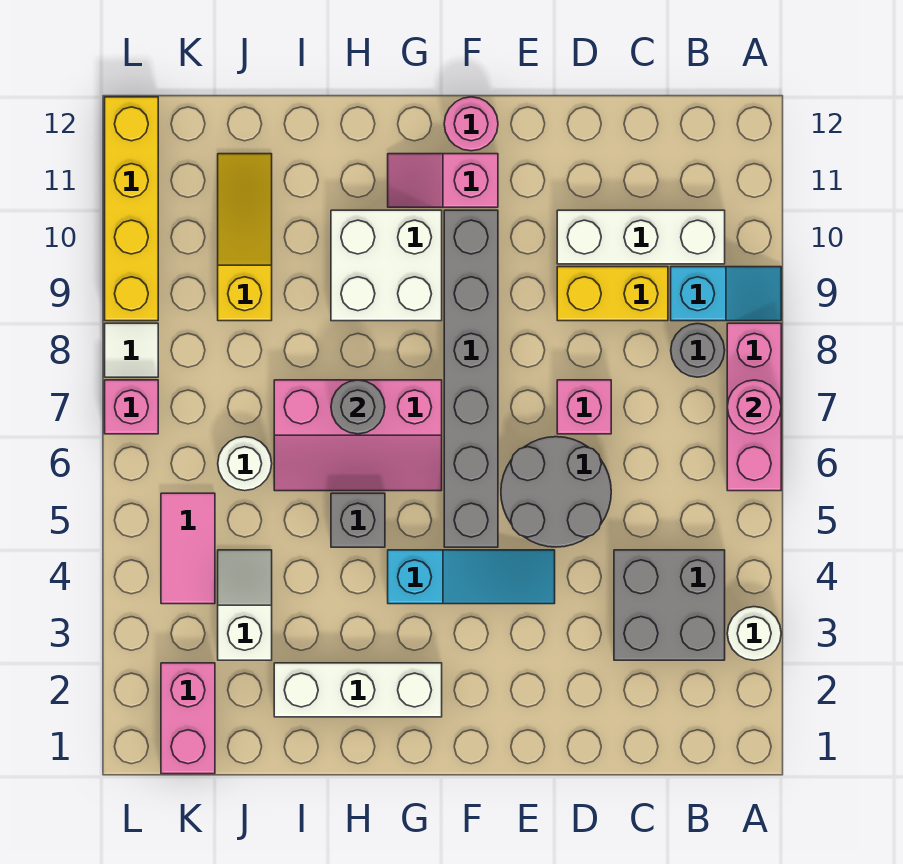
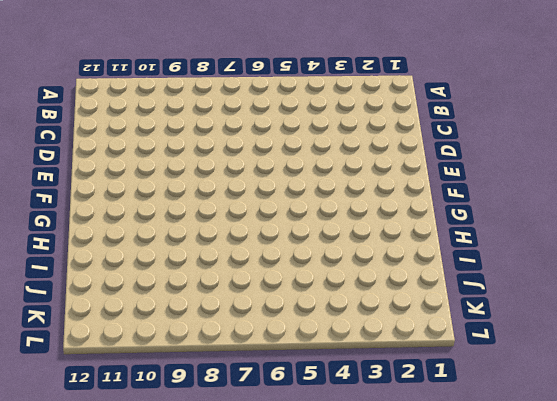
none -> white round brick A3 level 1
none -> pink brick A6:A8 level 1
none -> cyan slope A9:B9 level 1 top B

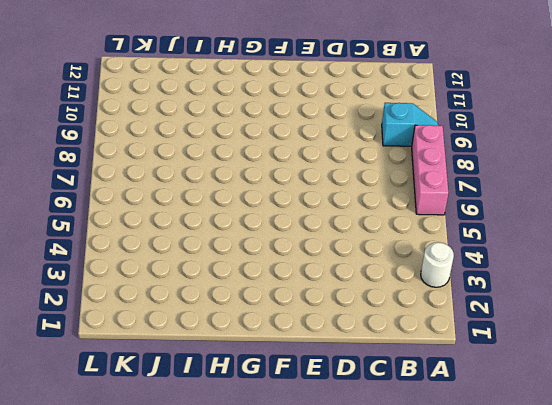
none -> grey brick B3:C4 level 1
none -> grey round brick B8 level 1
none -> white brick B10:D10 level 1

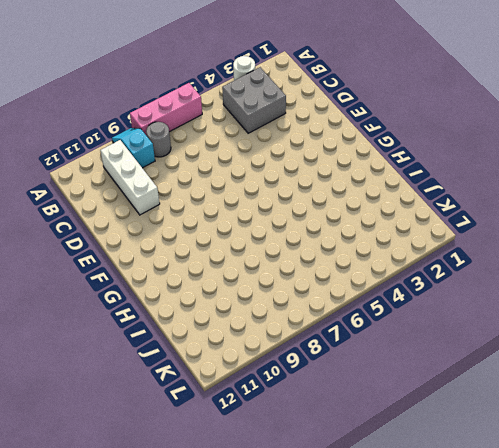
none -> yellow brick C9:D9 level 1
none -> grey round brick D5:E6 level 1
none -> pink brick D7 level 1

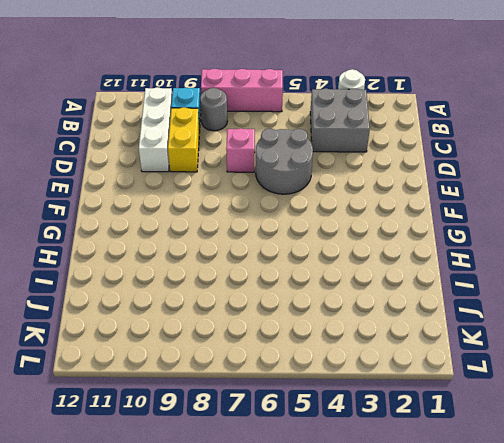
none -> cyan slope E4:G4 level 1 top G
none -> grey brick F5:F10 level 1
none -> pink slope F11:G11 level 1 top F

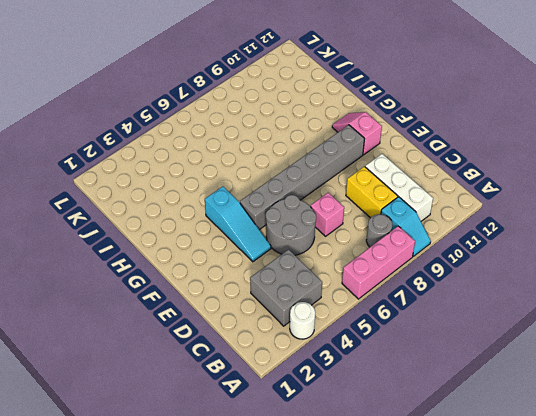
none -> pink round brick F12 level 1
none -> white brick G2:I2 level 1
none -> pink slope G6:I7 level 1 top 7

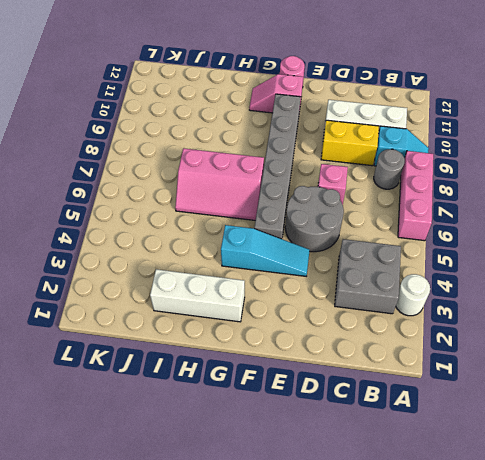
none -> white brick G9:H10 level 1
none -> grey brick H5 level 1
none -> white slope J3:J4 level 1 top 3

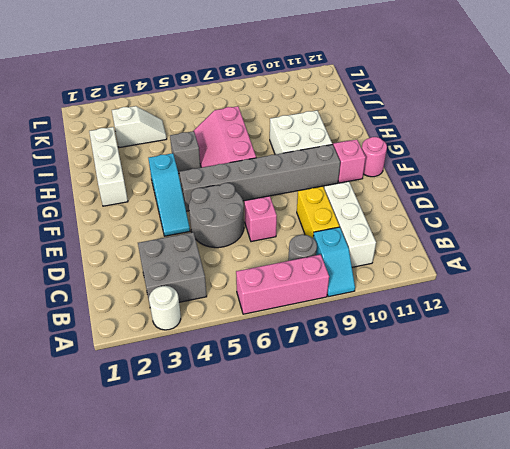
none -> white round brick J6 level 1
none -> yellow slope J9:J11 level 1 top 9
none -> pink brick K1:K2 level 1

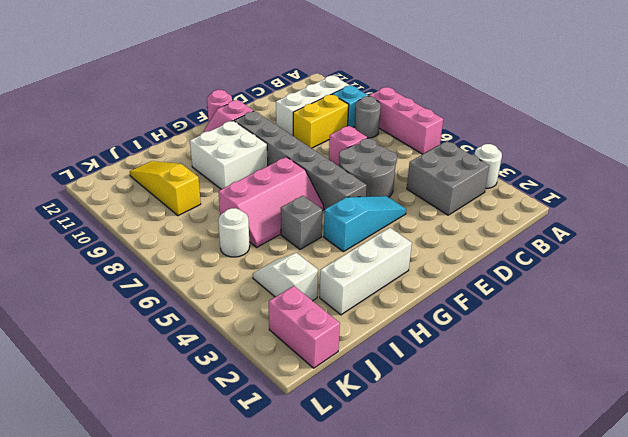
none -> pink tile K4:K5 level 1
none -> pink brick L7 level 1
none -> white tile L8 level 1

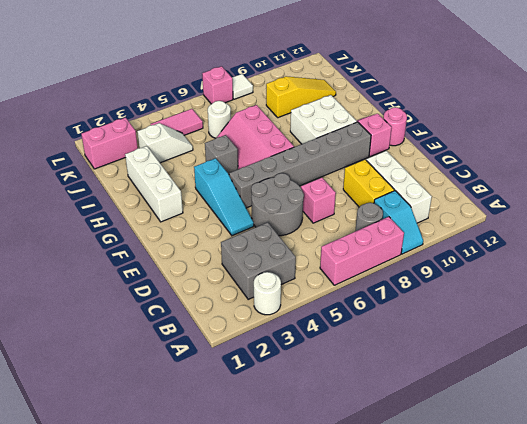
none -> yellow brick L9:L12 level 1
none -> pink round brick A7 level 2
none -> grey round brick H7 level 2

